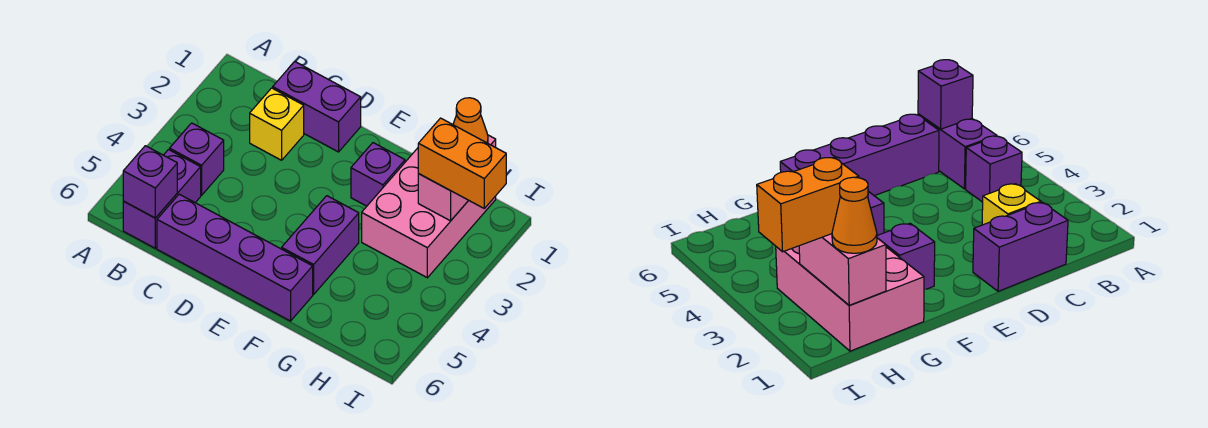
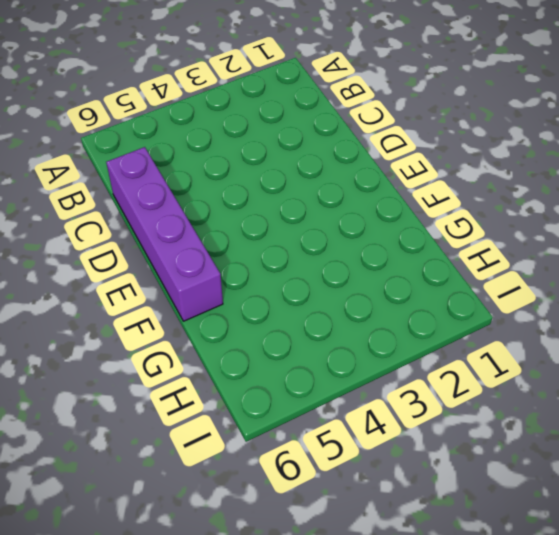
none -> purple brick B4 level 1
none -> purple brick B5:B6 level 1
none -> purple brick C1:D1 level 1

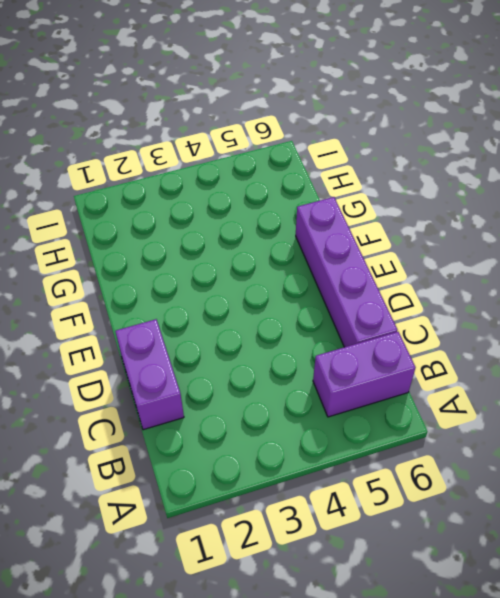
none -> purple brick B4 level 1
none -> yellow brick C2 level 1
none -> purple brick F2 level 1

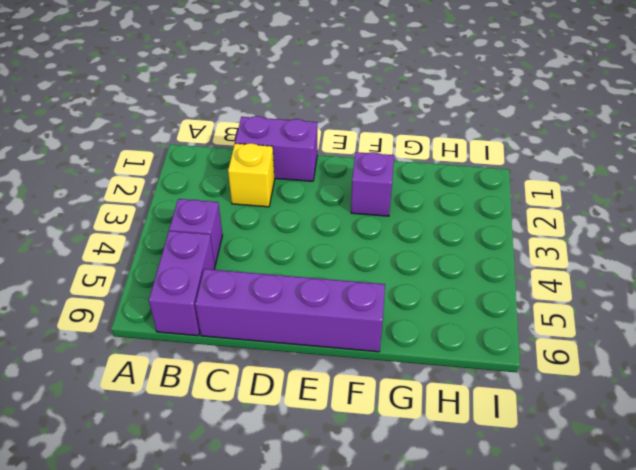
none -> purple brick F4:F5 level 1
none -> pink brick G1:H3 level 1
none -> purple brick B6 level 2

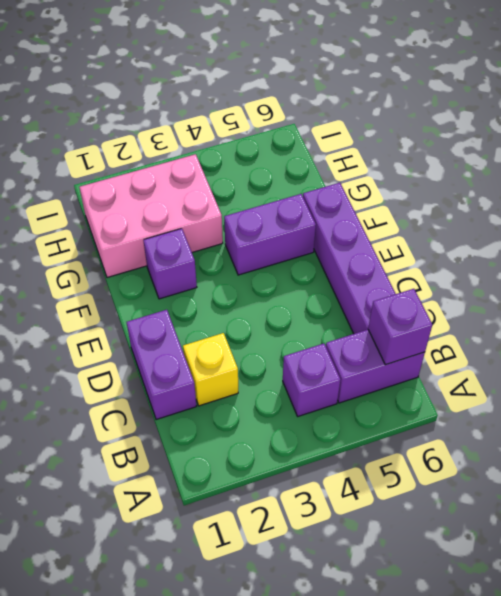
none -> pink brick H1:H2 level 2
none -> orange cone H1 level 3
none -> orange brick H2:I2 level 3

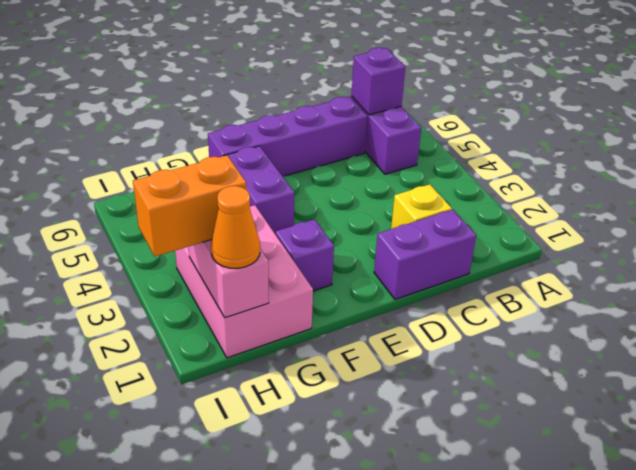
none -> purple brick B4 level 1

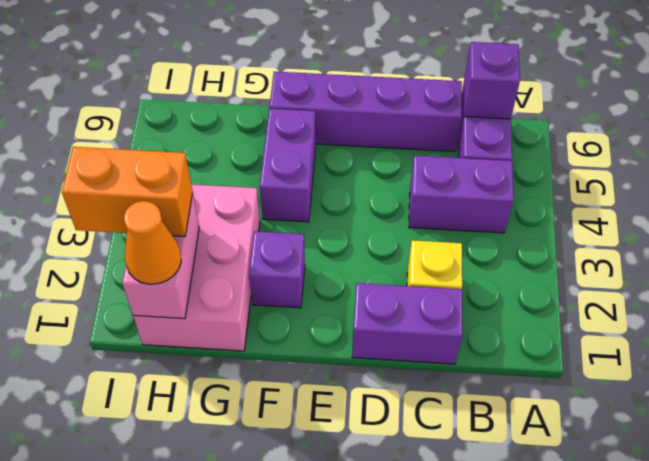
purple brick B4:C4 level 1 -> purple brick B4 level 1

